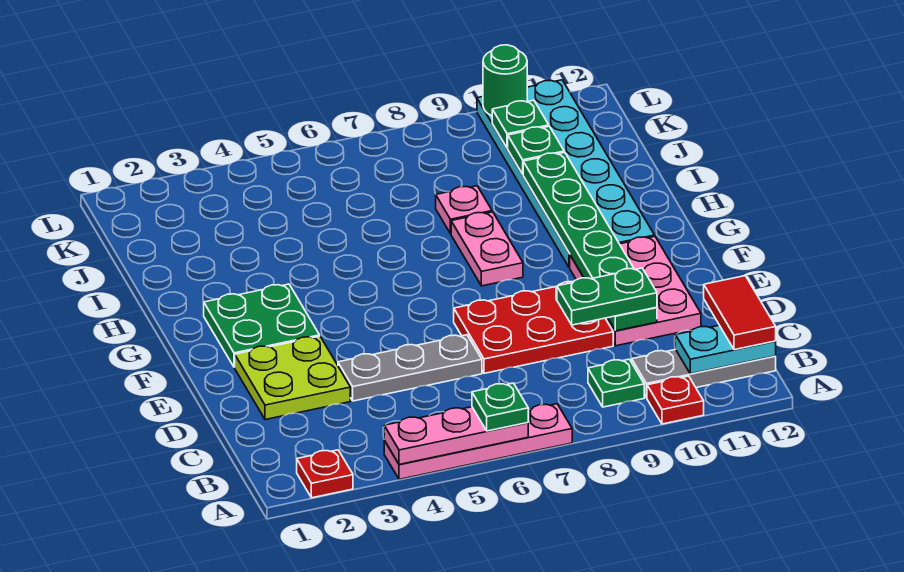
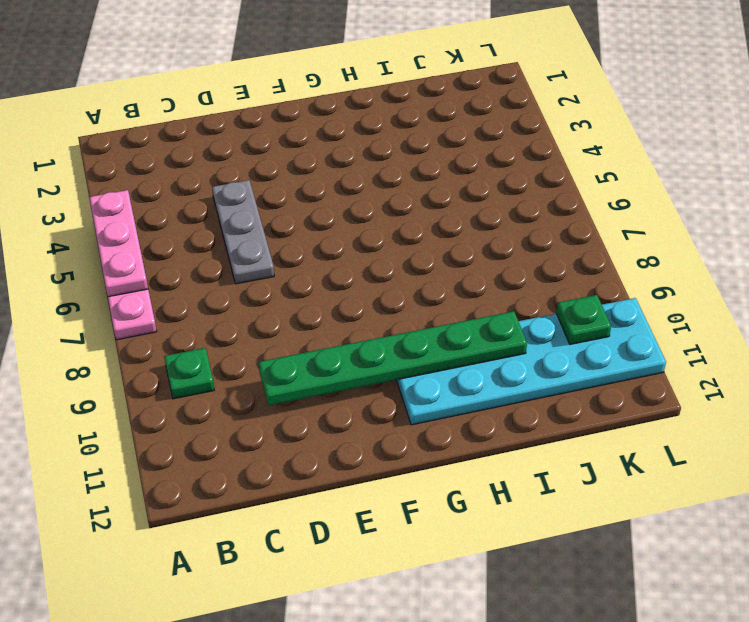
none -> red plate A2 level 1
none -> red plate A10 level 1
none -> grey plate B10:B12 level 1

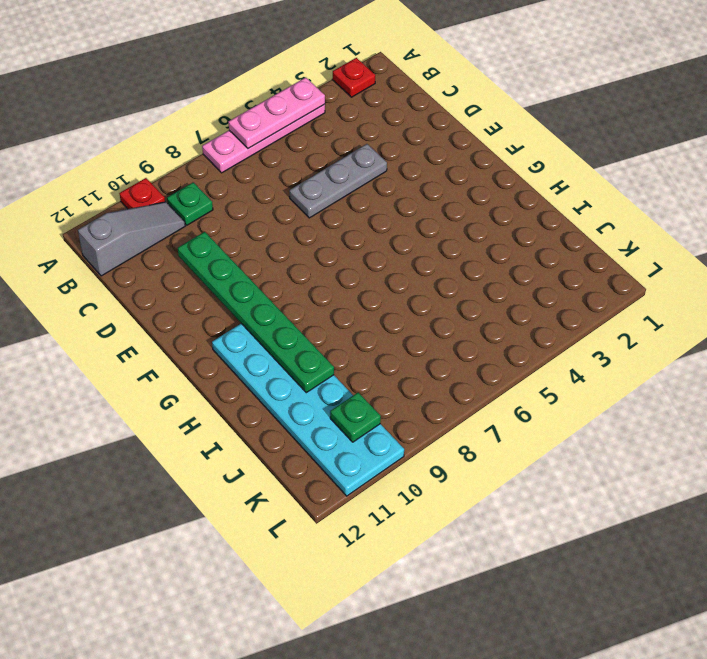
grey slope B10:B12 level 1 top 12 -> grey plate B10:B12 level 1
none -> lime plate D2:E3 level 1
none -> red plate D7:E9 level 1
none -> pink plate D10:F11 level 1

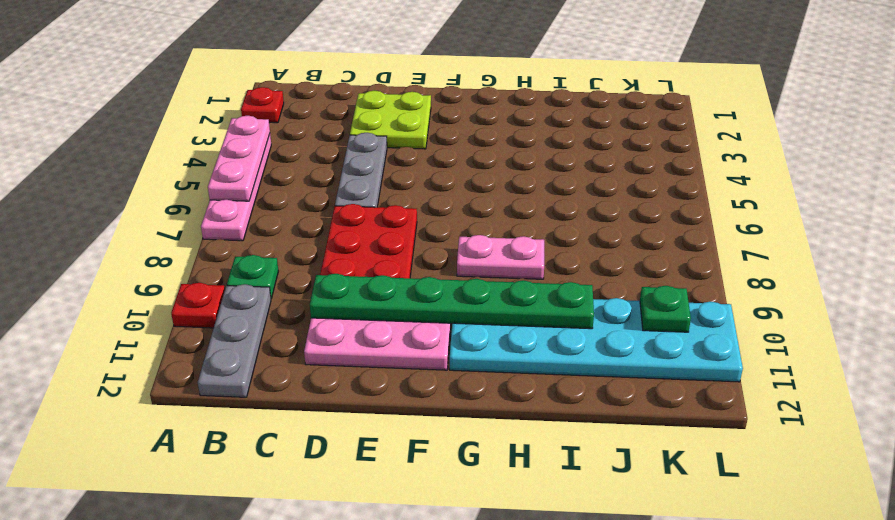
none -> green plate F2:G3 level 1
none -> pink plate I8 level 1
none -> cyan plate B11:B12 level 2

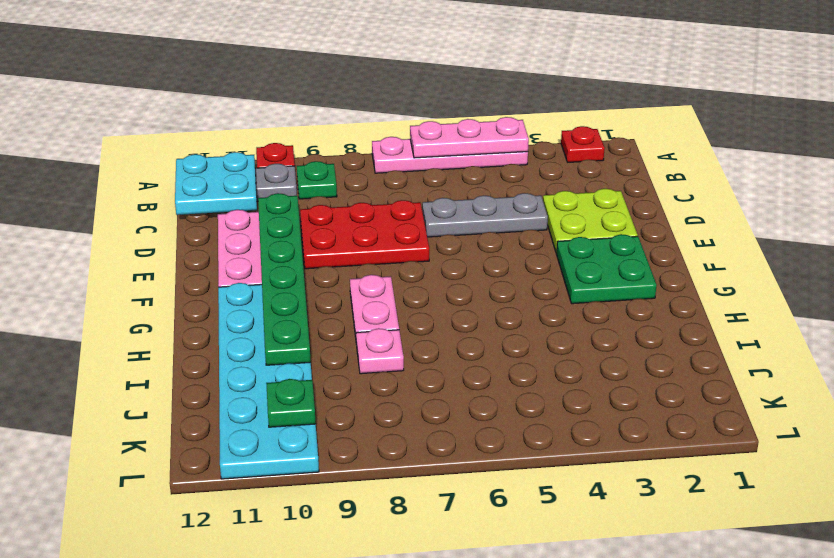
cyan plate B11:C12 level 2 -> cyan plate B11:B12 level 2
none -> green plate J10 level 2
none -> green round brick L10 level 2
none -> green plate A6 level 3

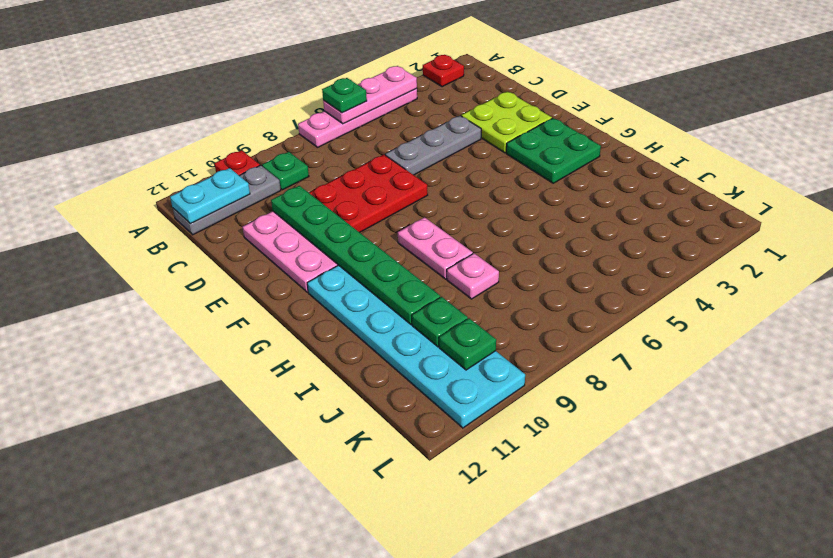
none -> green round brick L10 level 2
none -> red tile B12:C12 level 3
none -> green plate D9:D10 level 3

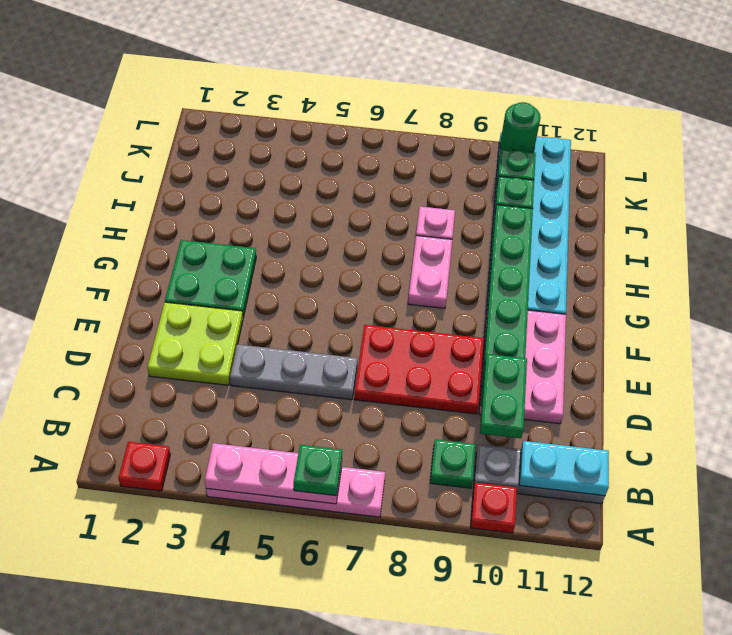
green plate C10:D10 level 3 -> green plate D9:D10 level 3
none -> red tile B12:C12 level 3

